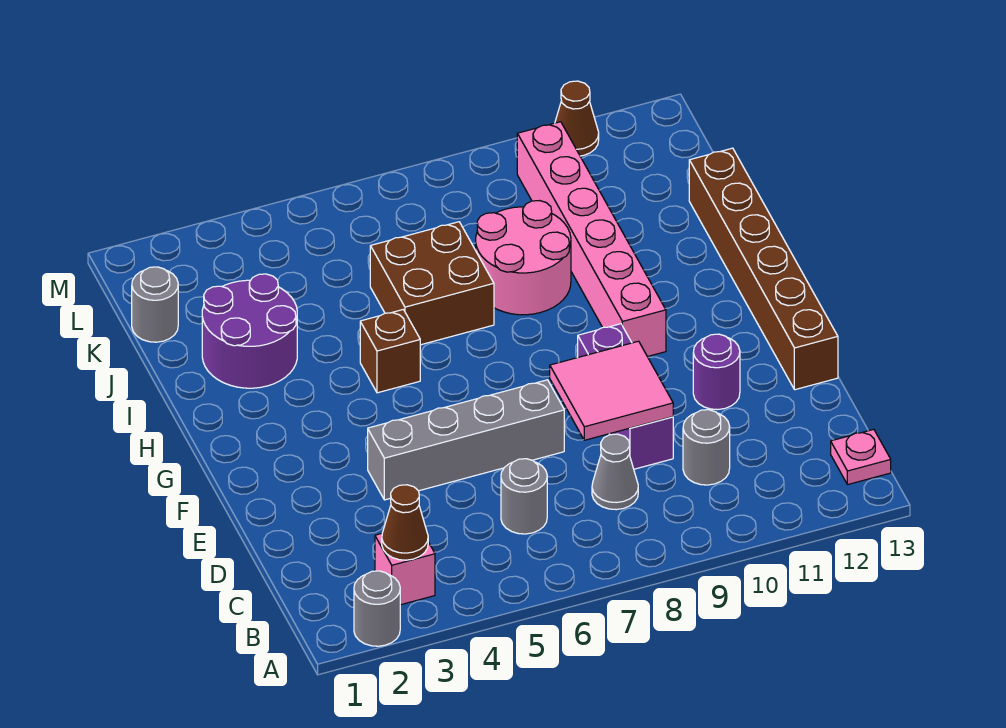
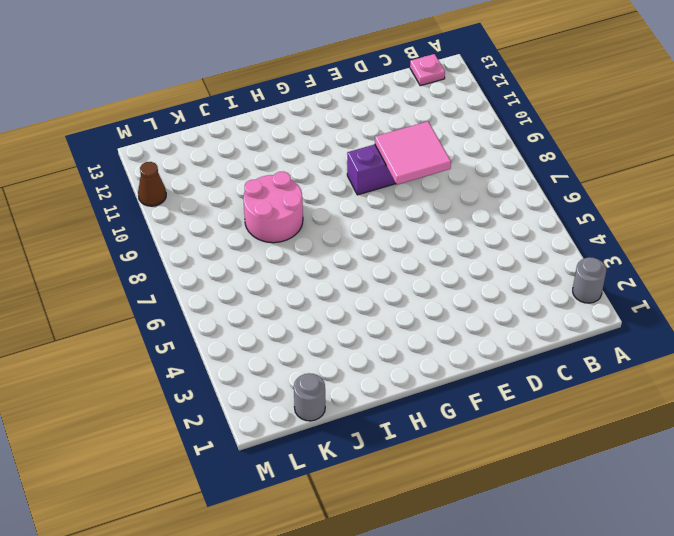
none -> pink brick B3 level 1
none -> grey round brick C6 level 1
none -> grey cone C8 level 1

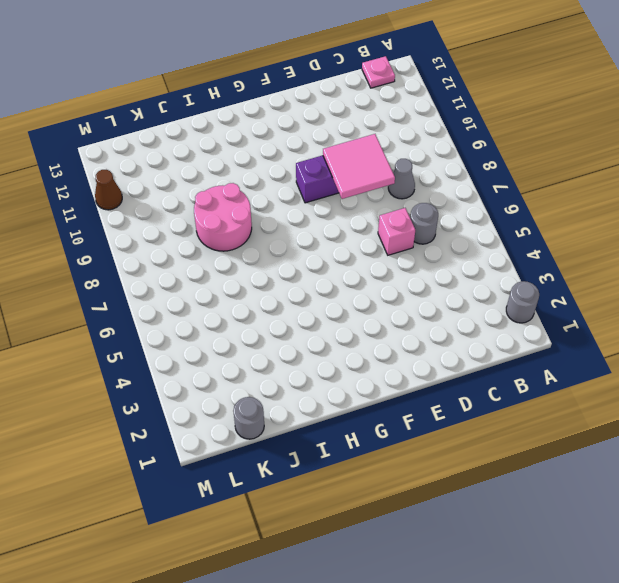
pink brick D6 level 1 -> pink brick B3 level 1
none -> grey round brick C10 level 1
none -> grey brick E4:E7 level 1
none -> purple round brick E11 level 1

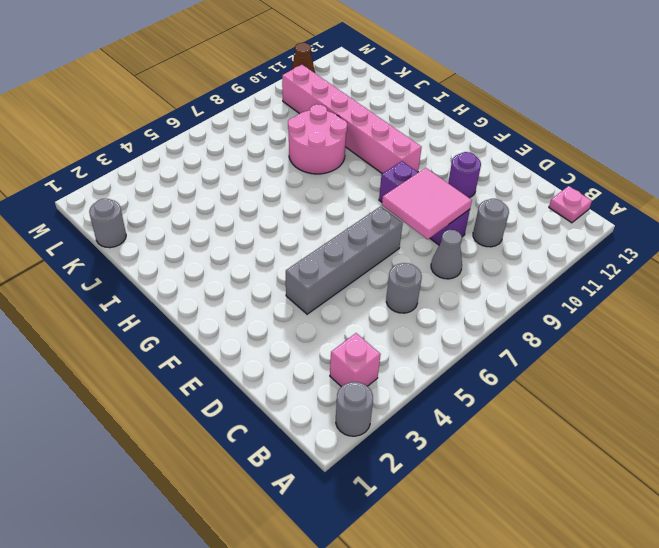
none -> brown brick E13:J13 level 1
none -> brown brick H5 level 1
none -> purple round brick I2:J3 level 1

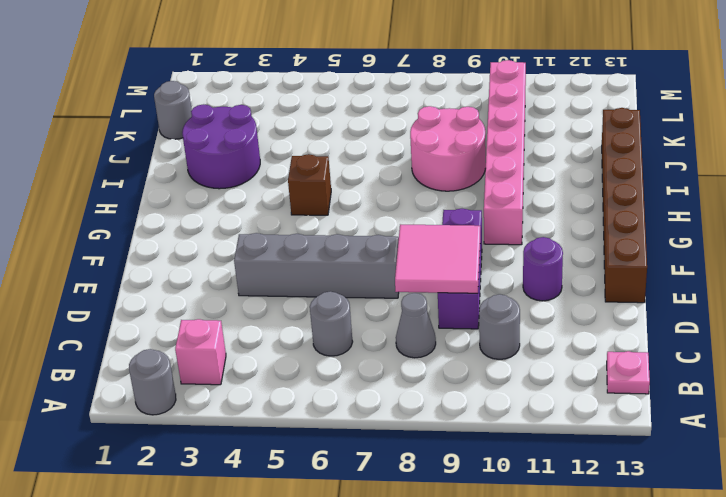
none -> brown brick I6:J7 level 1
none -> brown cone M11 level 1
none -> brown cone B3 level 2

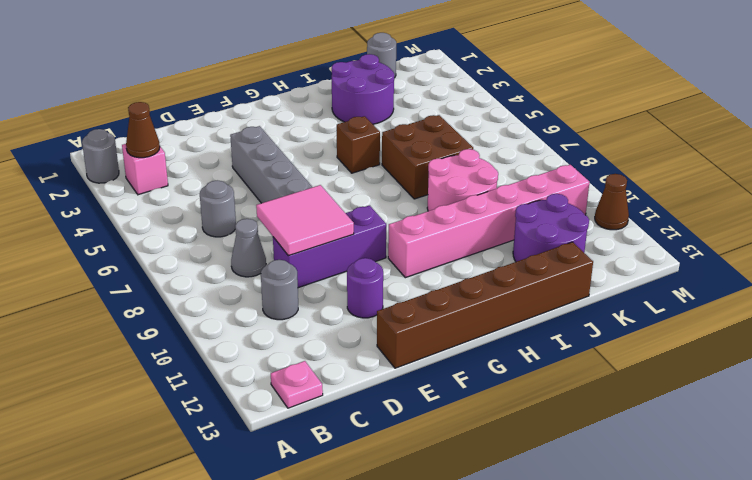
purple round brick J11:K12 level 1 -> none

